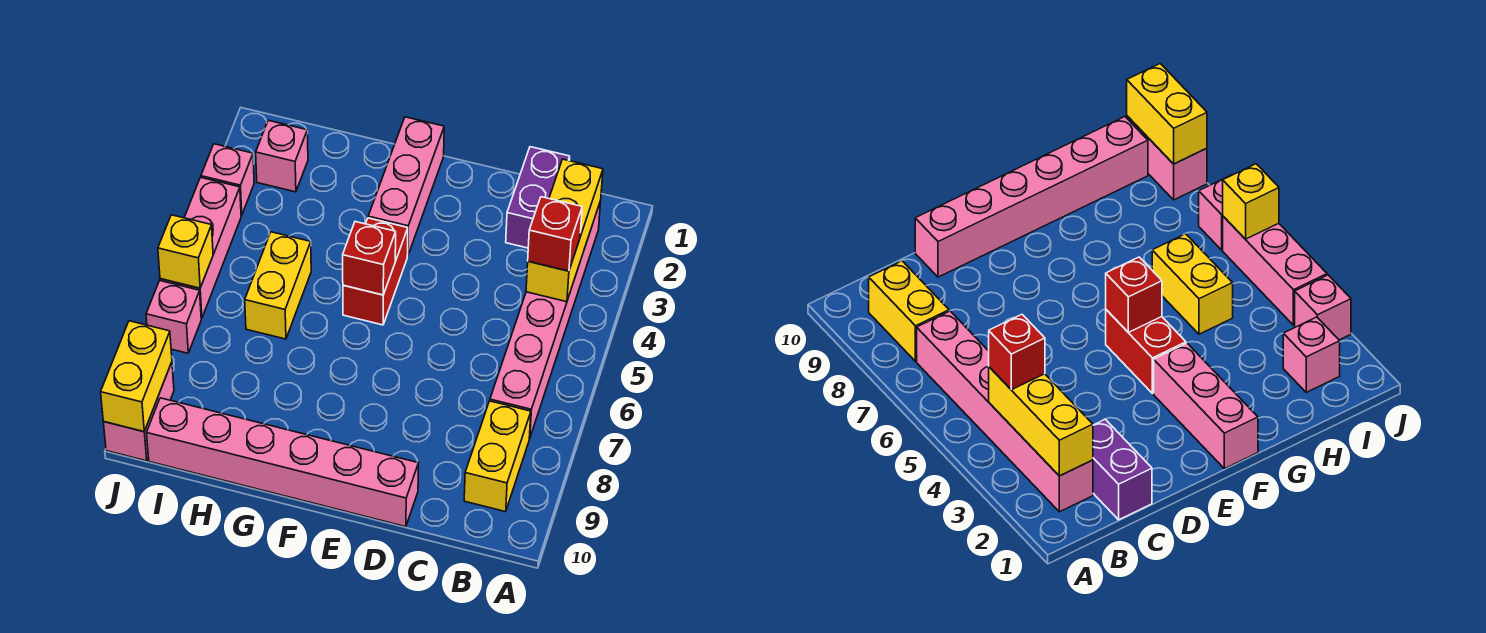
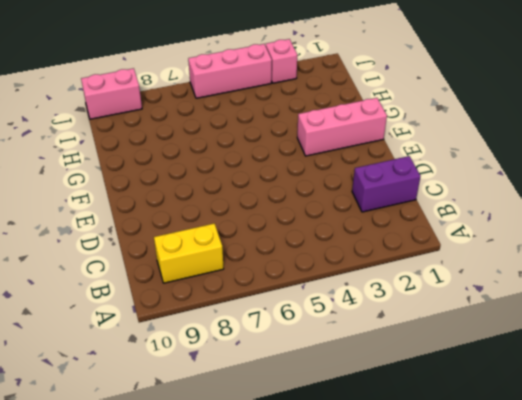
none -> pink brick B2:B7 level 1
none -> pink brick D10:I10 level 1
none -> red brick F4:F5 level 1

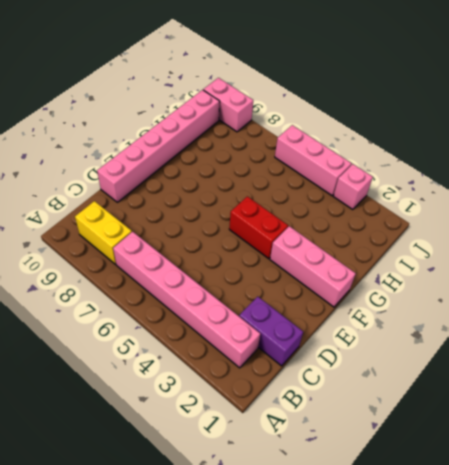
none -> yellow brick H5:H6 level 1
none -> pink brick I2 level 1
none -> pink brick J7 level 1

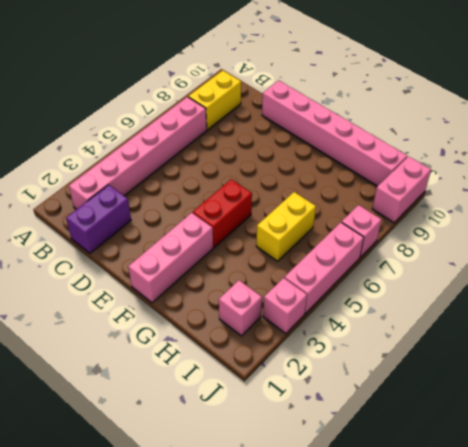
none -> yellow brick B2:B4 level 2
none -> red brick F5 level 2
none -> yellow brick J6 level 2

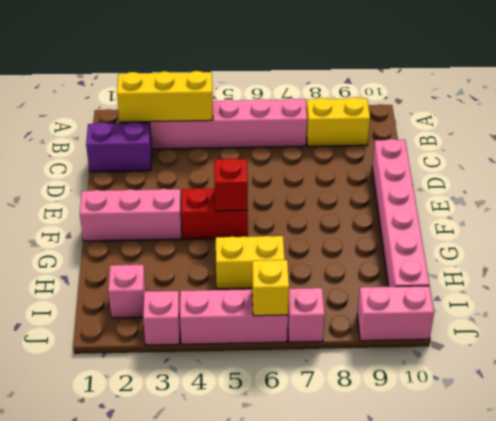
none -> yellow brick J9:J10 level 2
none -> red brick B4 level 3

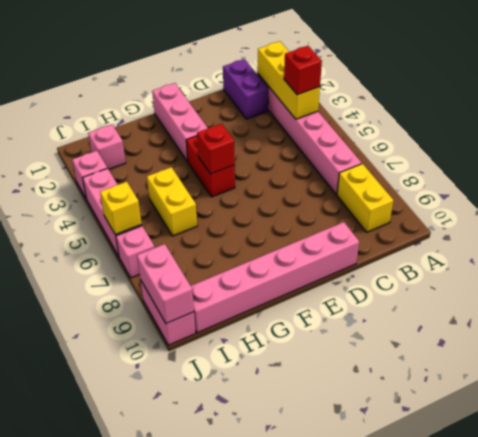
pink brick J9:J10 level 2 -> yellow brick J9:J10 level 2

